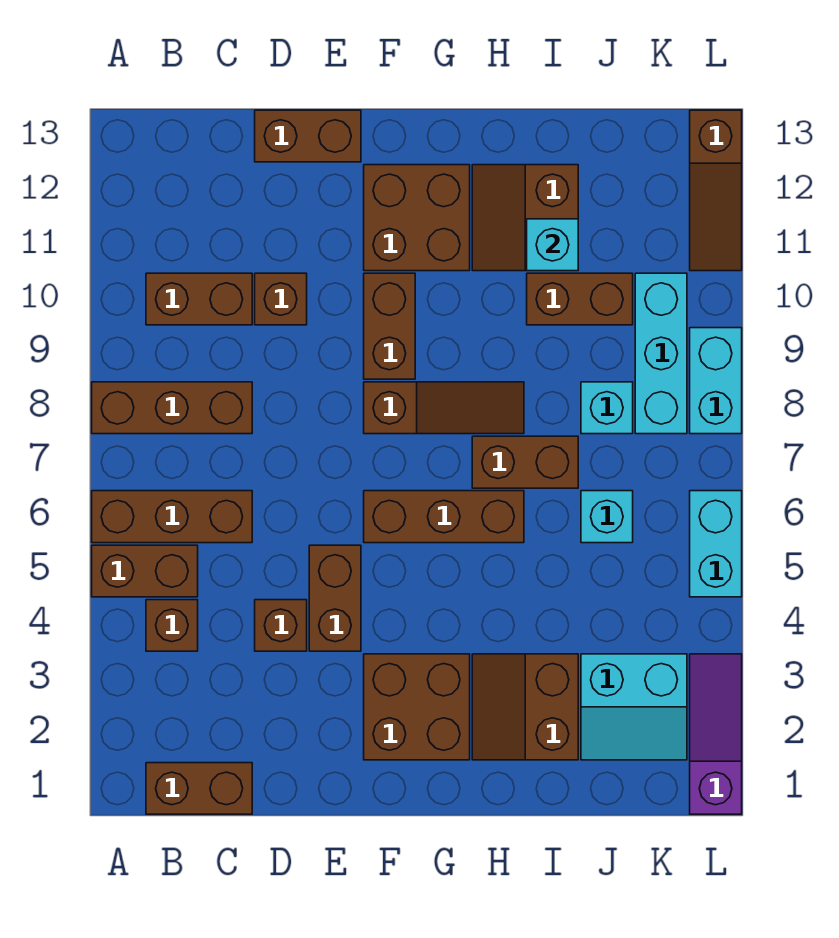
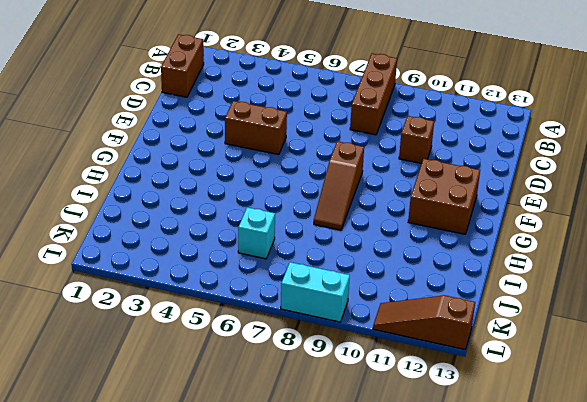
none -> brown brick A5:B5 level 1
none -> brown brick A6:C6 level 1
none -> brown brick B4 level 1

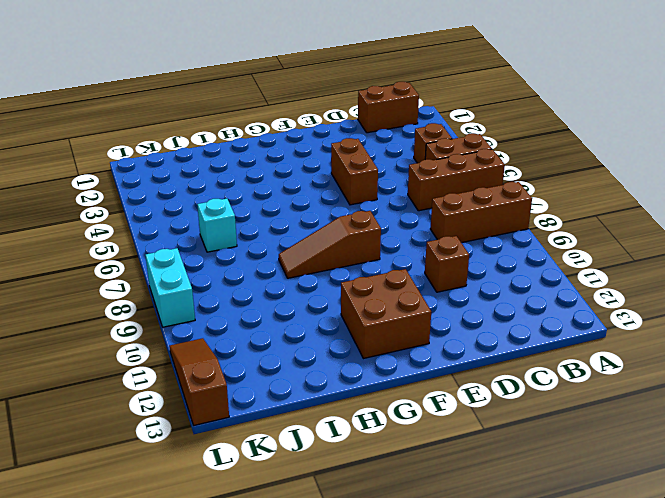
none -> brown brick B10:C10 level 1
none -> brown brick D4 level 1
none -> brown brick D13:E13 level 1

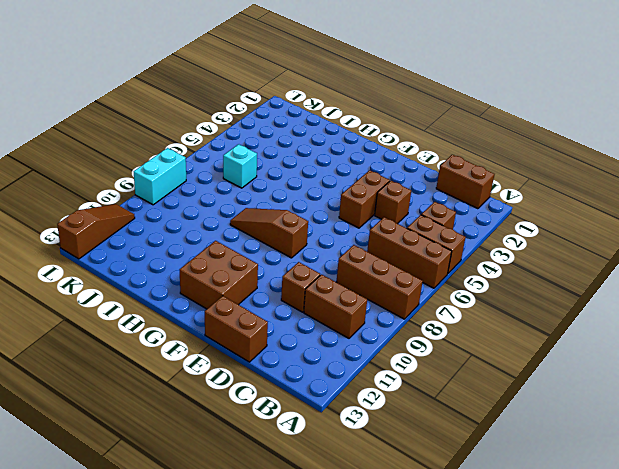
none -> brown brick F2:G3 level 1
none -> brown brick F6:H6 level 1
none -> brown brick F9:F10 level 1

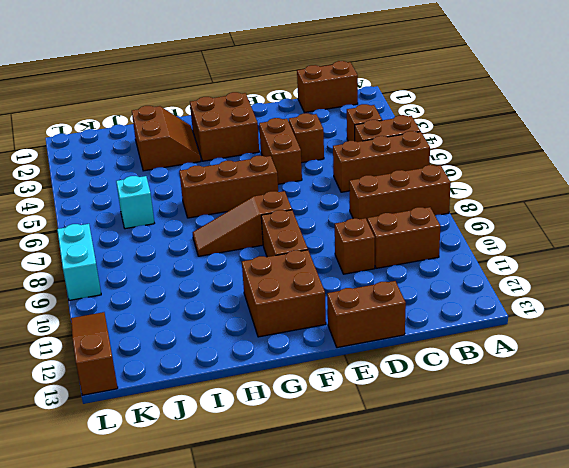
none -> brown brick H7:I7 level 1
none -> brown slope H11:I12 level 1 top I
none -> brown brick I10:J10 level 1

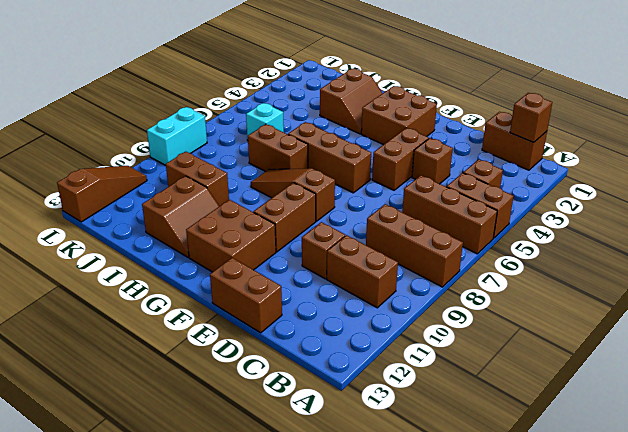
brown brick B1 level 2 -> none
none -> cyan slope J2:K3 level 1 top 3
none -> cyan brick J8 level 1
none -> cyan brick K8:K10 level 1

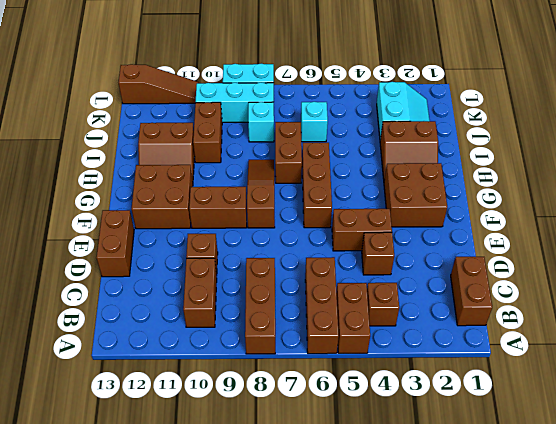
none -> purple slope L1:L3 level 1 top 1
none -> cyan brick L5:L6 level 1
none -> cyan brick I11 level 2

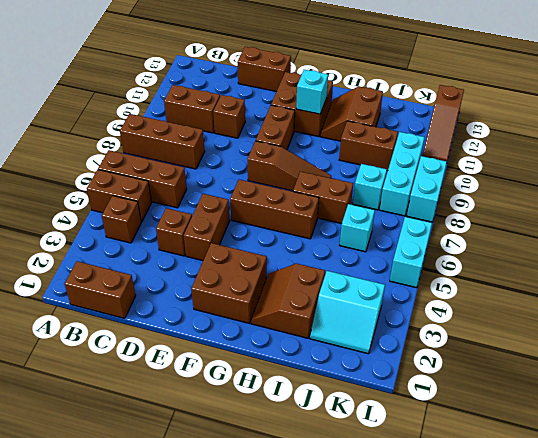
cyan brick G11 level 2 -> cyan brick I11 level 2
none -> purple slope L1:L3 level 1 top 1

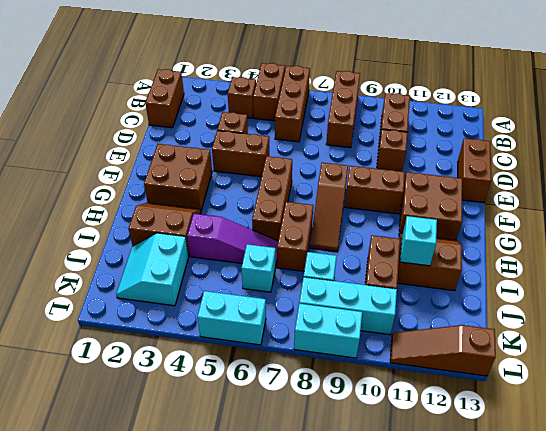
purple slope I4:I6 level 1 top 4 -> purple slope L1:L3 level 1 top 1

